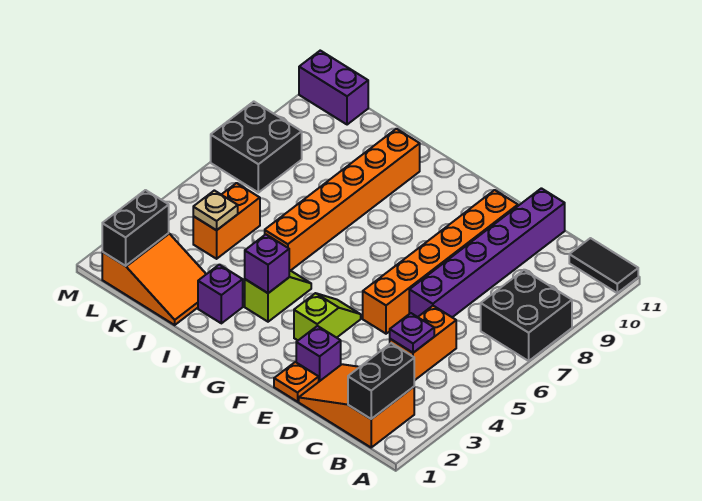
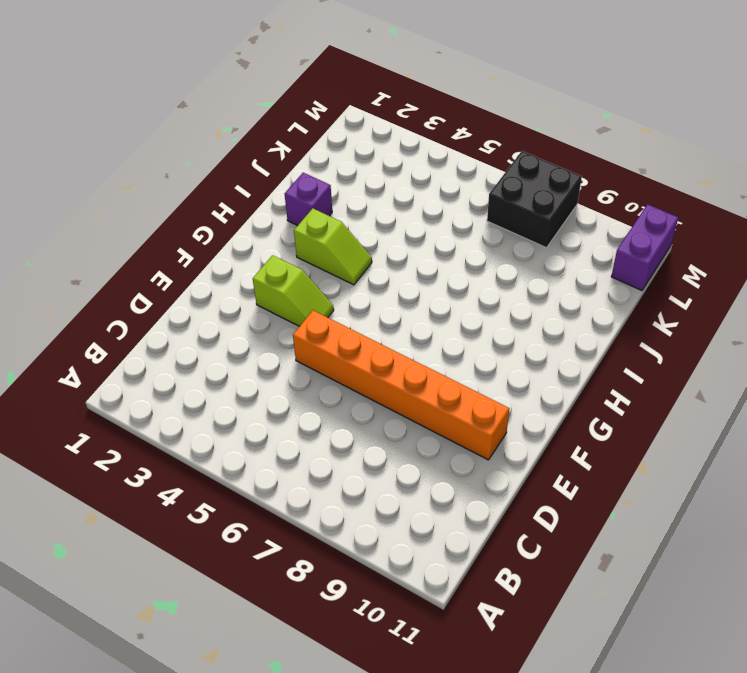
none -> black brick A7:B8 level 1
none -> black tile A11:B11 level 1
none -> orange slope B1:D2 level 1 top B

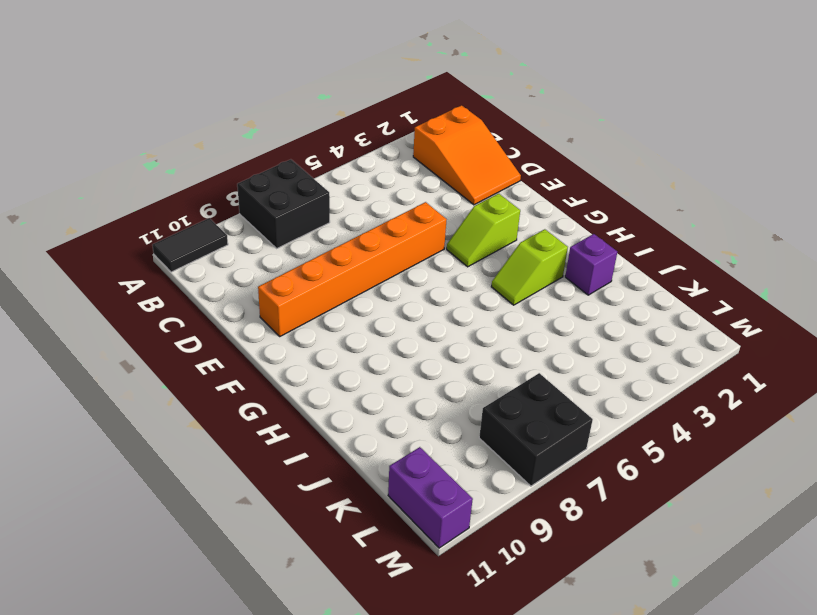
black tile A10:A11 level 1 -> black tile A11:B11 level 1
none -> orange brick C4:C5 level 1
none -> purple brick D6:D11 level 1
none -> orange plate E1 level 1

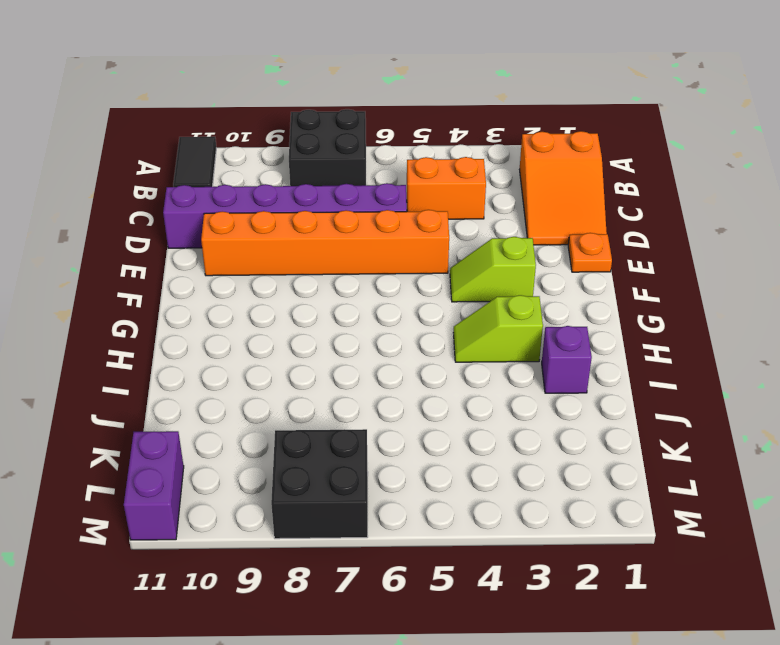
none -> purple brick E2 level 1
none -> orange brick I5:I10 level 1
none -> orange slope J1:L2 level 1 top L

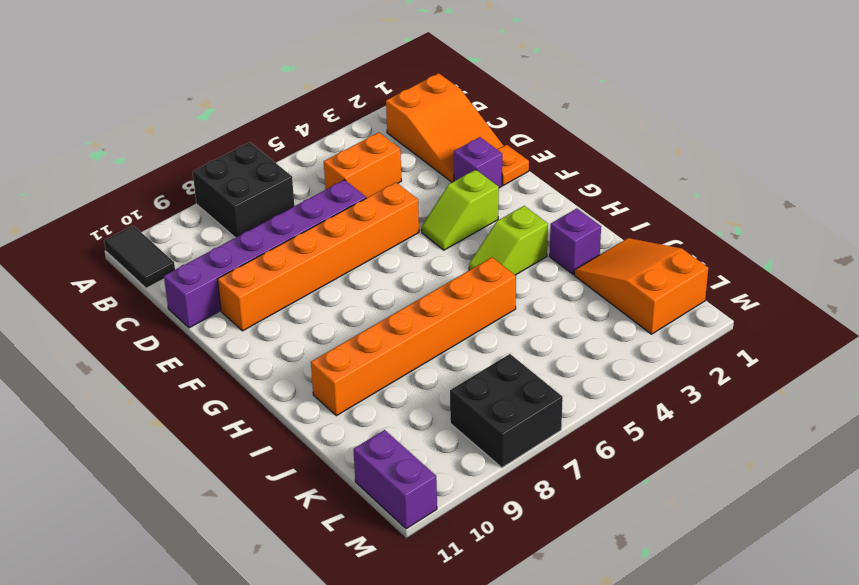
none -> orange brick K4:K5 level 1
none -> black brick B1:B2 level 2
none -> purple plate C4 level 2

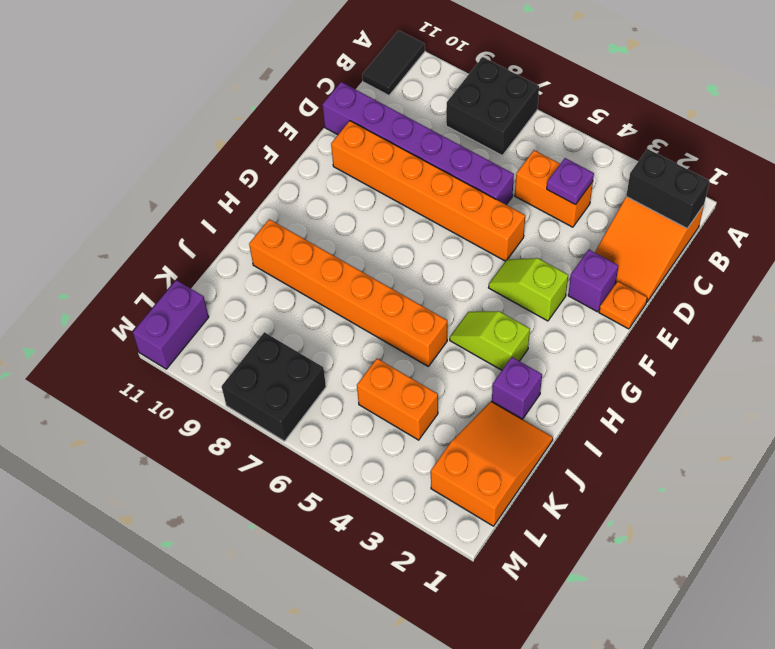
none -> purple brick H3 level 2
none -> tan plate K4 level 2
none -> black brick L1:L2 level 2

